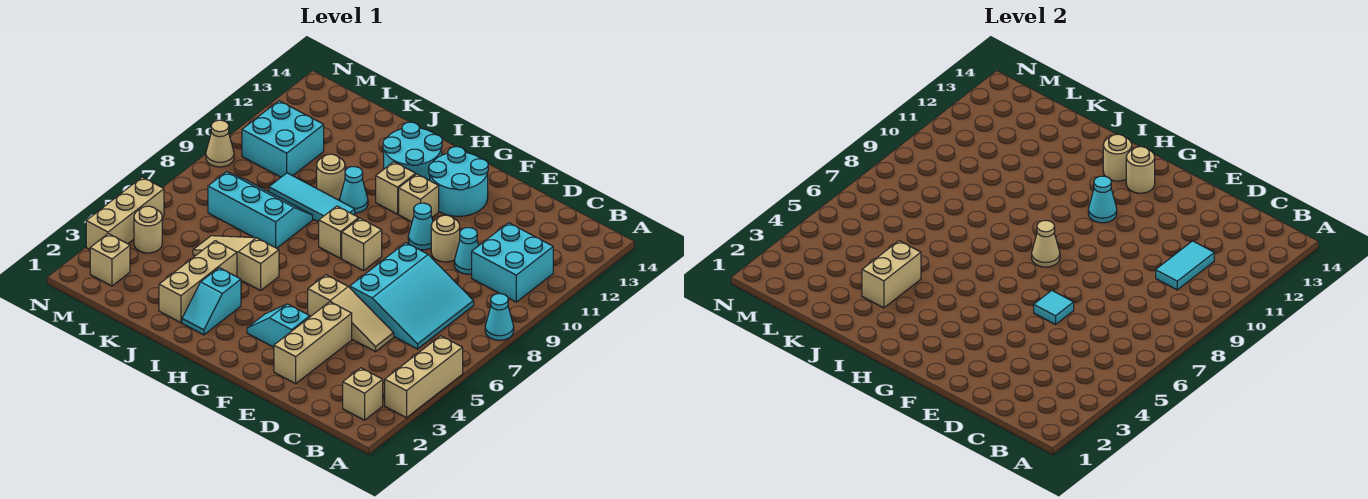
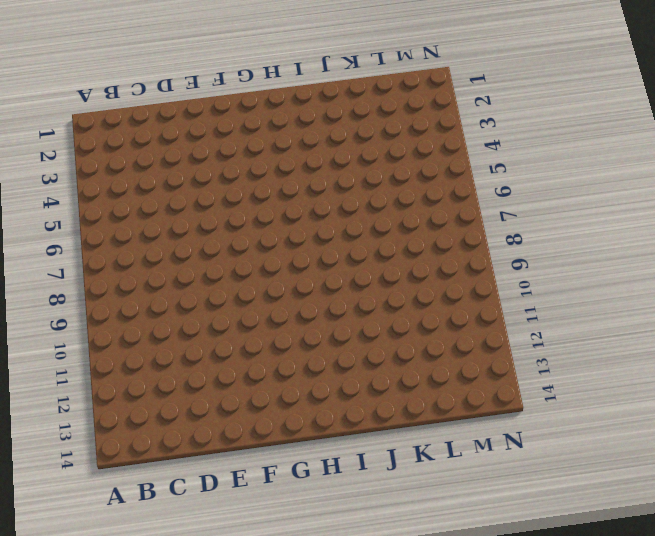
none -> tan brick A3:A5 level 1
none -> cyan cone A8 level 1
none -> tan brick B2 level 1
none -> cyan brick B10:C11 level 1

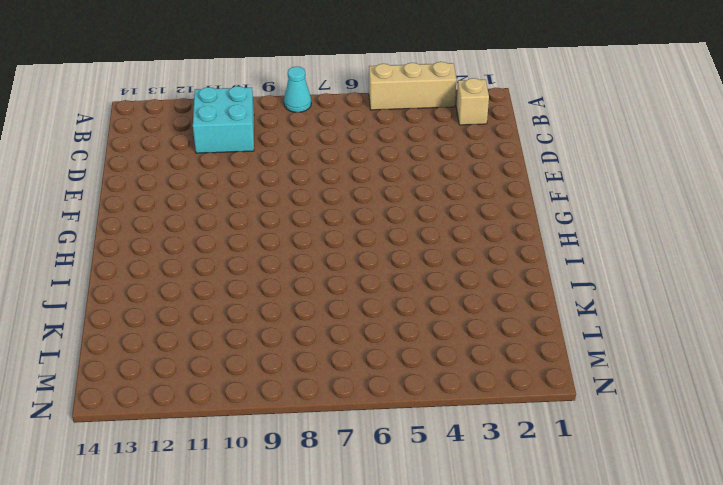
none -> cyan slope C6:E8 level 1 top E
none -> tan slope D5:F5 level 1 top F
none -> cyan cone D10 level 1
none -> tan brick E2:E4 level 1

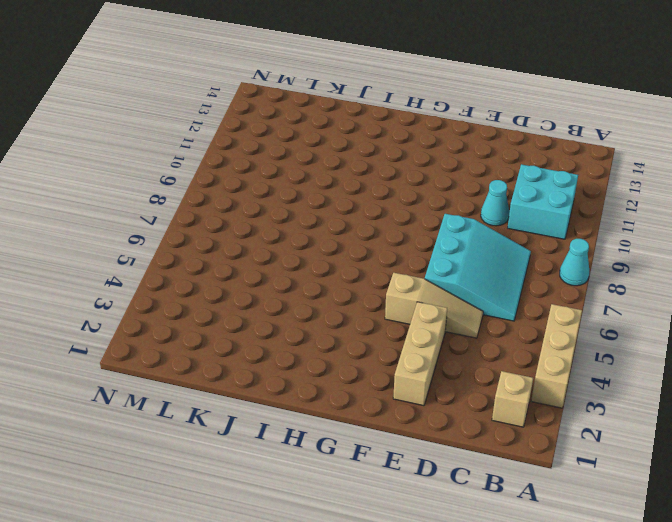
none -> tan round brick E10 level 1
none -> cyan slope F3:G3 level 1 top F
none -> cyan cone F10 level 1
none -> cyan round brick F12:G13 level 1

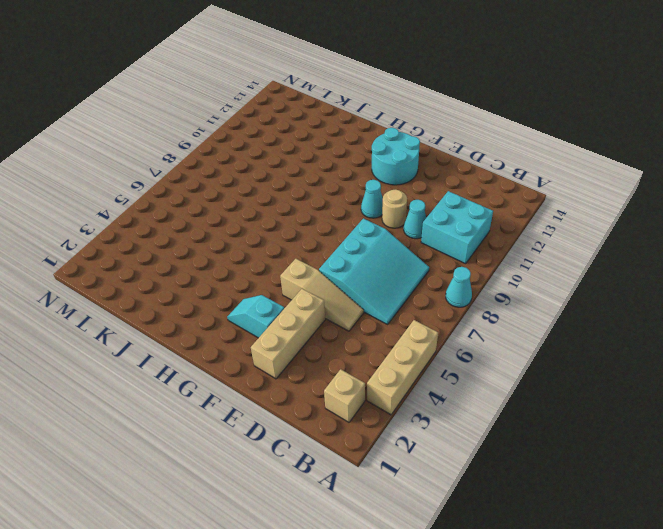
none -> tan brick G8 level 1
none -> tan brick G11 level 1
none -> tan brick H8 level 1
none -> tan brick H11 level 1

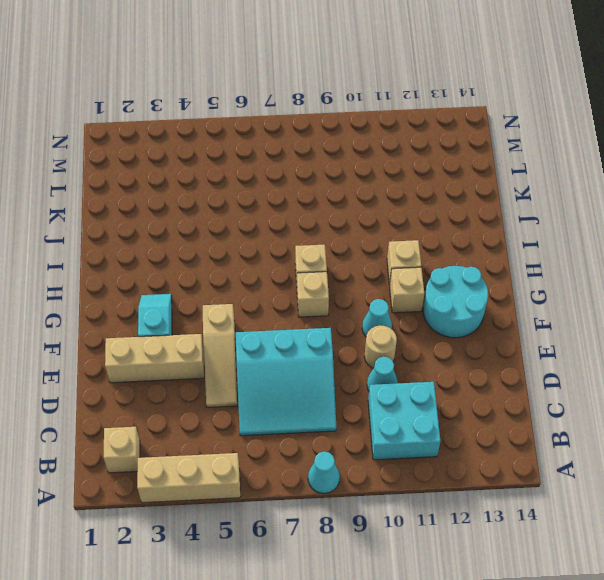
none -> cyan round brick H12:I13 level 1
none -> cyan slope I2:I3 level 1 top 3
none -> tan slope I5:K5 level 1 top I
none -> cyan tile I9:K9 level 1

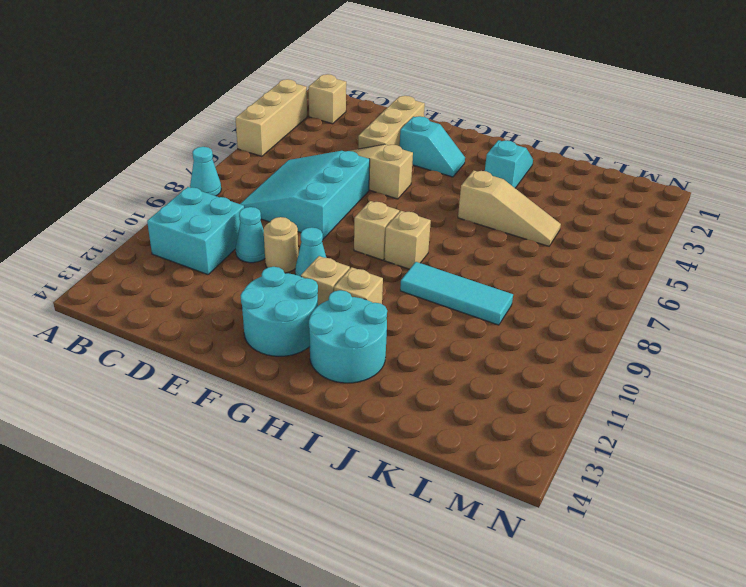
none -> cyan cone I10 level 1
none -> tan brick J2:J4 level 1
none -> cyan slope J7:L8 level 1 top 7
none -> tan round brick J10 level 1

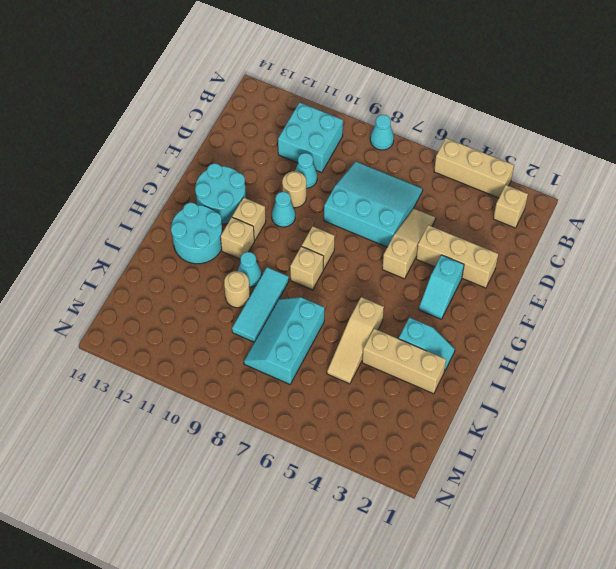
none -> cyan brick L10:M11 level 1
none -> tan brick M2 level 1
none -> tan round brick M4 level 1
none -> tan brick N3:N5 level 1

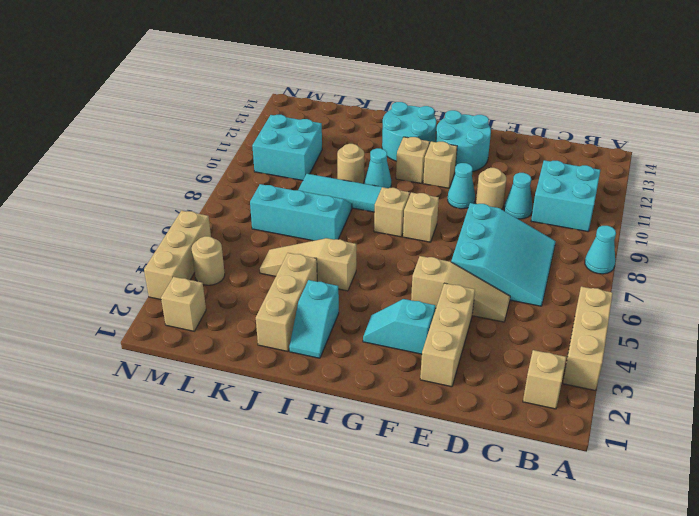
none -> tan cone N9 level 1
none -> cyan tile C10:C11 level 2
none -> cyan tile E6 level 2
none -> tan cone G8 level 2

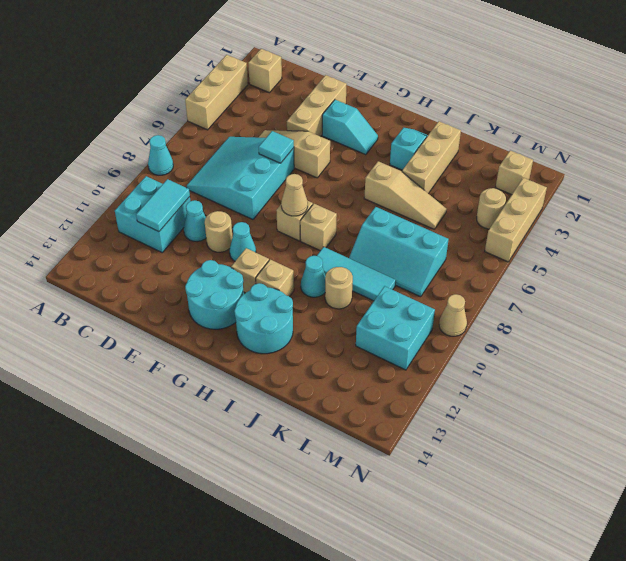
none -> cyan cone G11 level 2
none -> tan round brick G13 level 2
none -> tan round brick H13 level 2
none -> tan brick J3:J4 level 2

